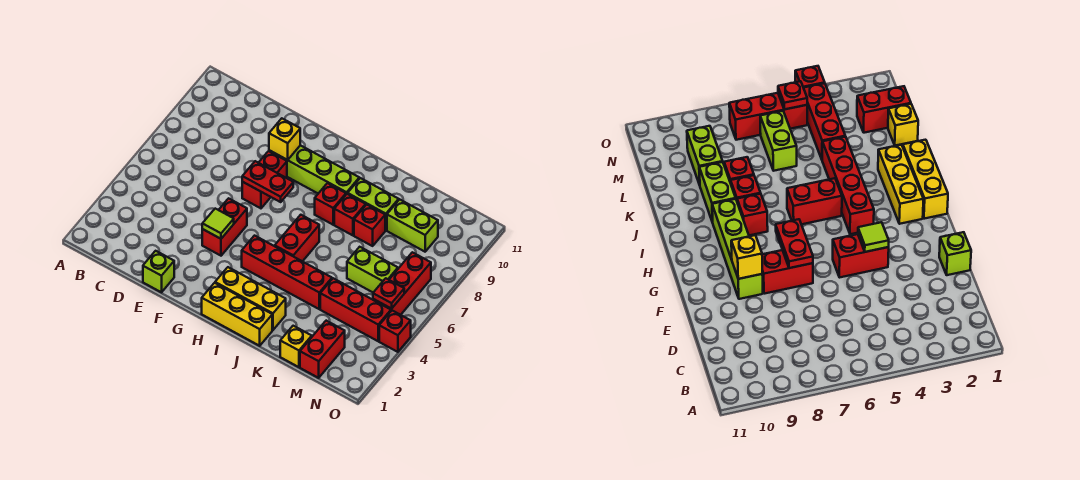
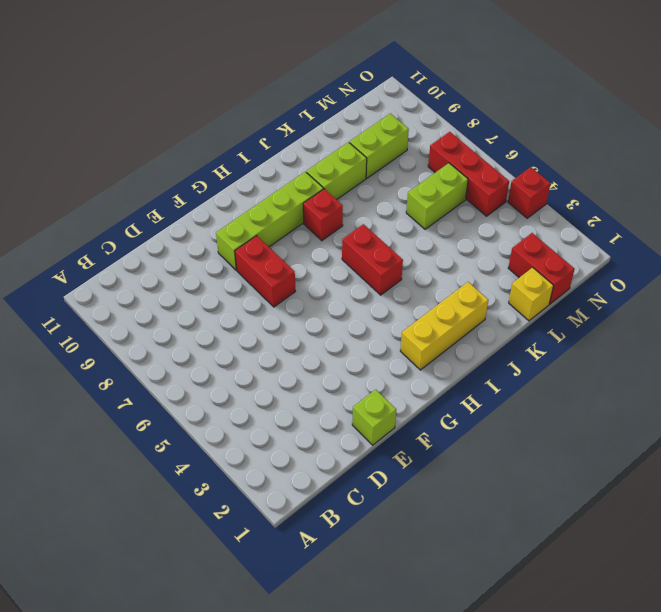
none -> red brick F4:F5 level 1
none -> yellow brick H1:J1 level 1
none -> red brick H4:K4 level 1

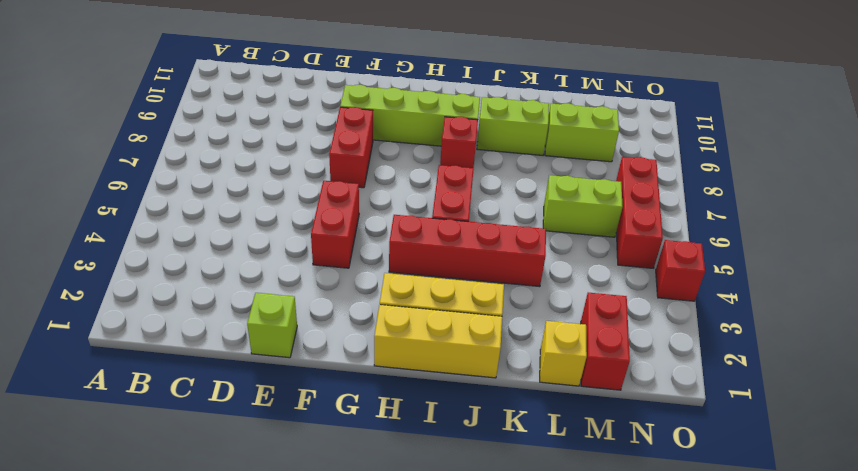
none -> red brick J8 level 1
none -> red brick K8 level 1
none -> red brick L4:N4 level 1

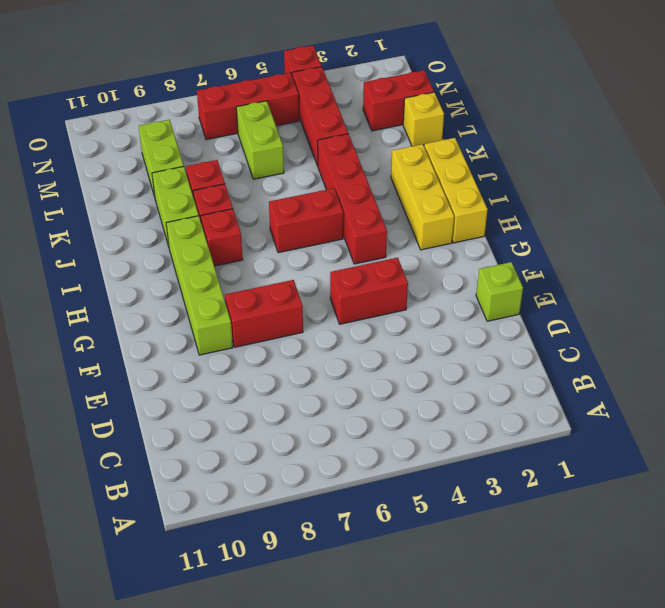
none -> lime tile F4 level 2
none -> red plate F7:G7 level 2
none -> yellow brick F9 level 2

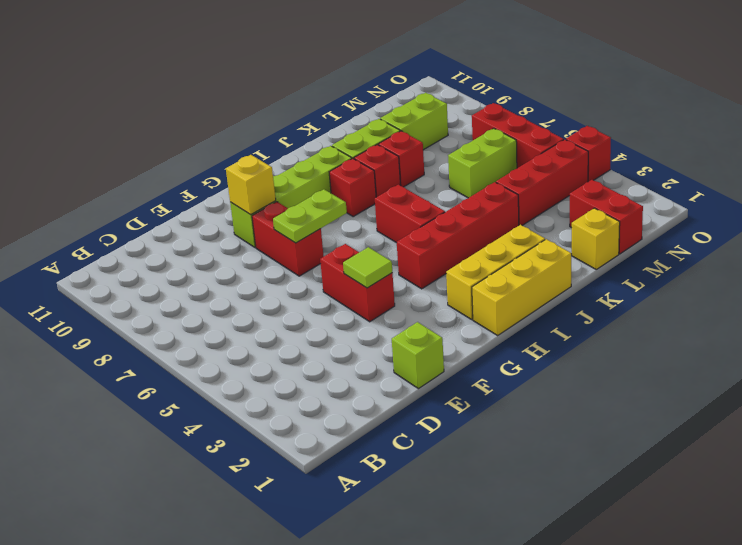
lime plate F7:G7 level 2 -> red plate F7:G7 level 2
none -> red plate N5 level 2

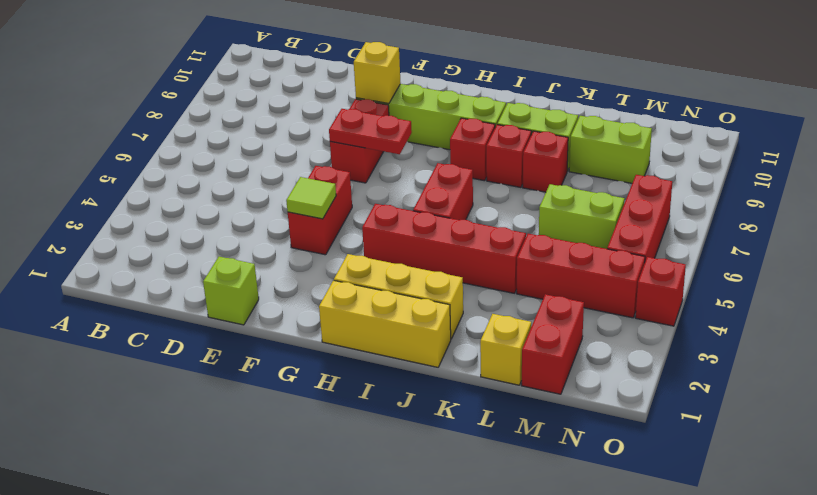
none -> red plate N5 level 2

